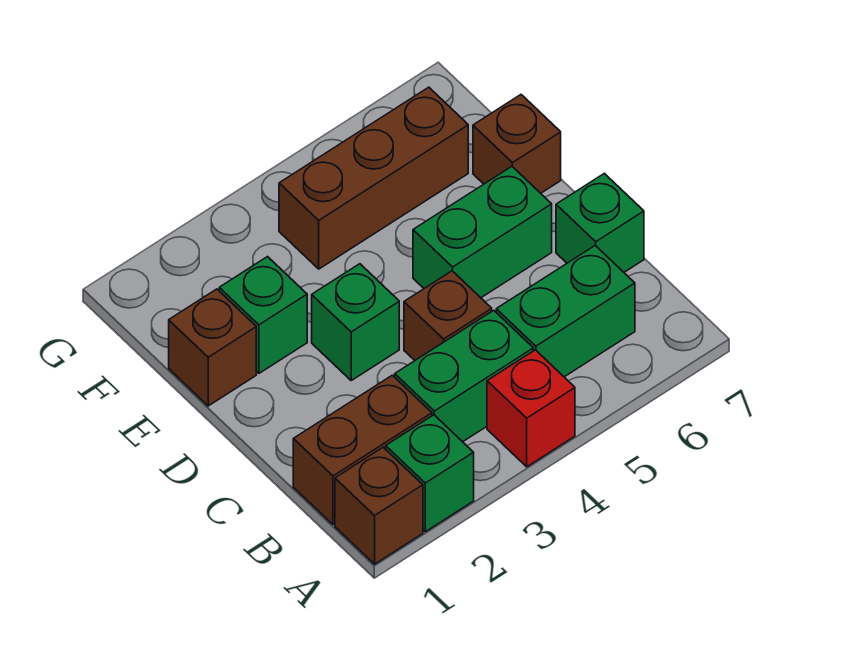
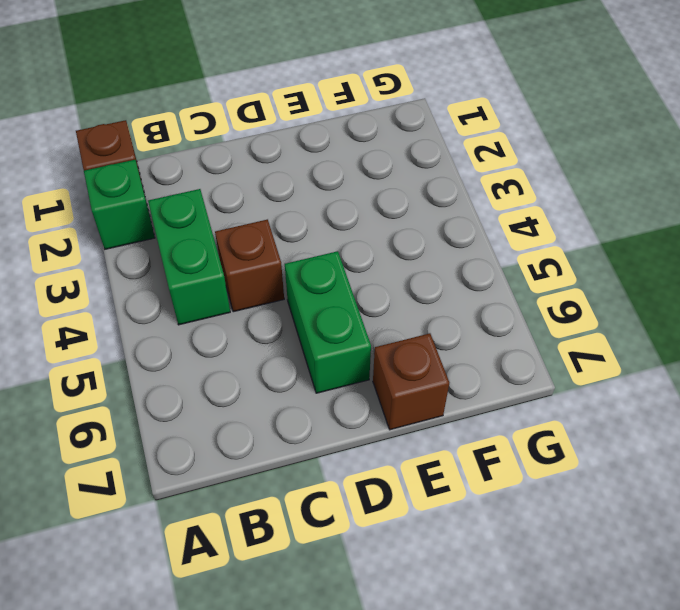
none -> red brick A4 level 1
none -> brown brick B1:B2 level 1
none -> green brick B5:B6 level 1

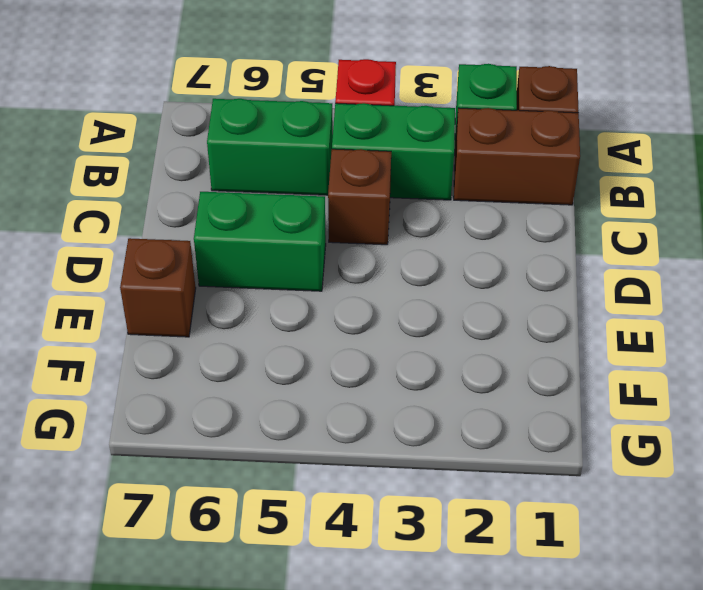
none -> green brick C7 level 1
none -> green brick D3 level 1
none -> brown brick E1 level 1

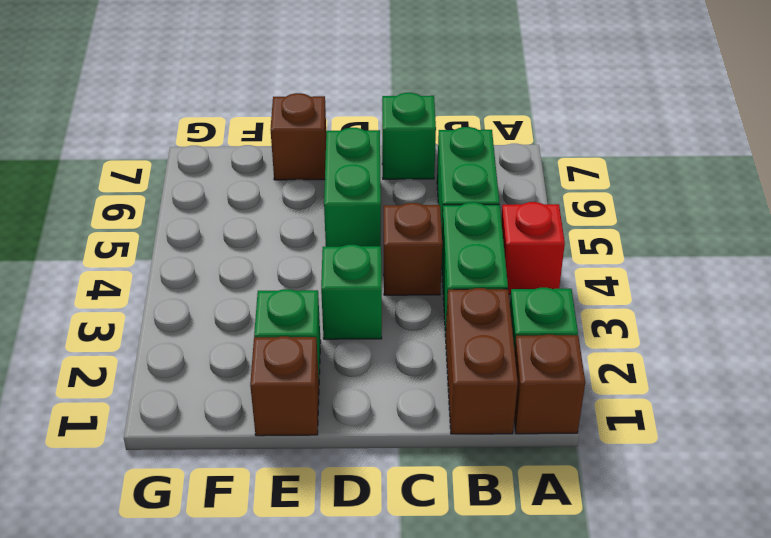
none -> brown brick F4:F6 level 1

